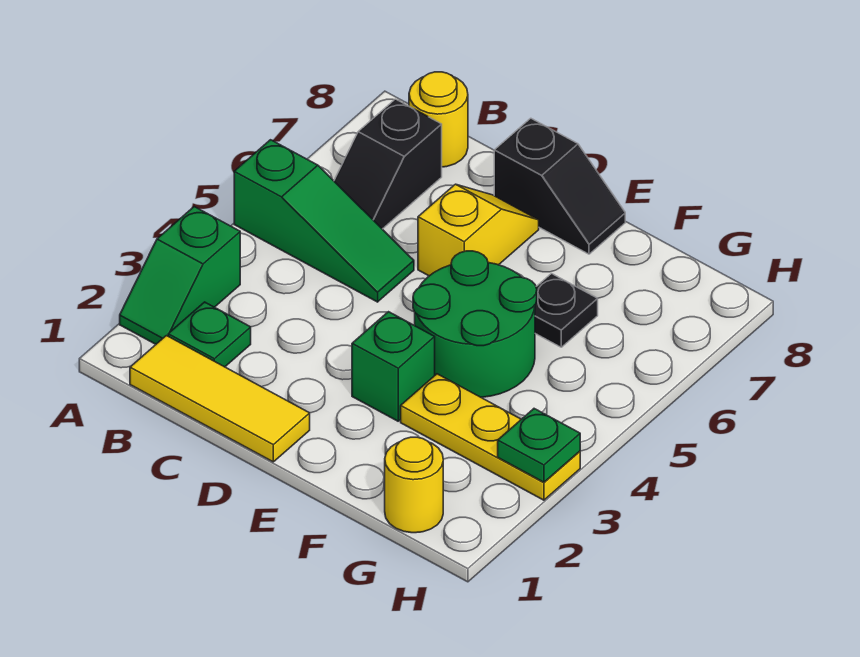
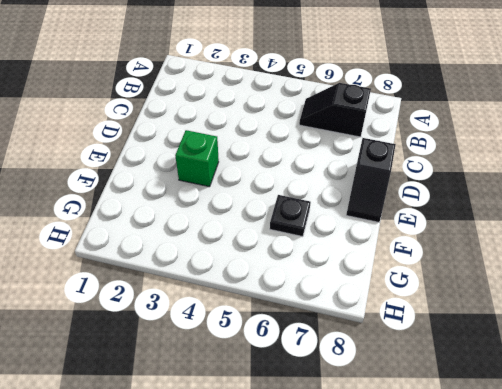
none -> green slope A2:A3 level 1 top 3
none -> green slope A5:C5 level 1 top A
none -> yellow tile B1:D1 level 1

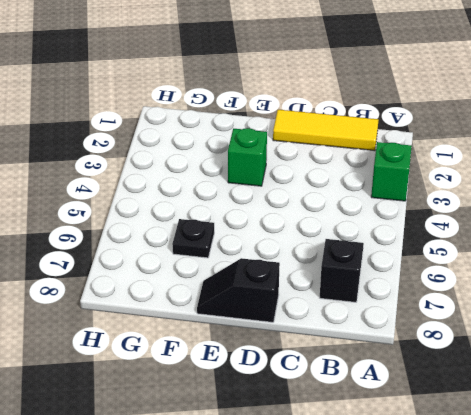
none -> green slope A5:C5 level 1 top A
none -> green plate B2 level 1
none -> yellow round brick B8 level 1

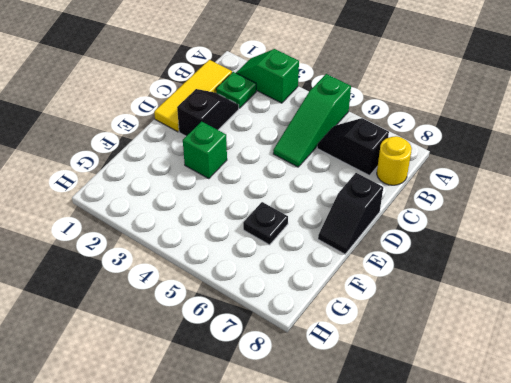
black slope C2:D2 level 1 top D -> none
none -> yellow slope D6:D7 level 1 top 6
none -> green round brick E4:F5 level 1
none -> yellow plate F3:H3 level 1

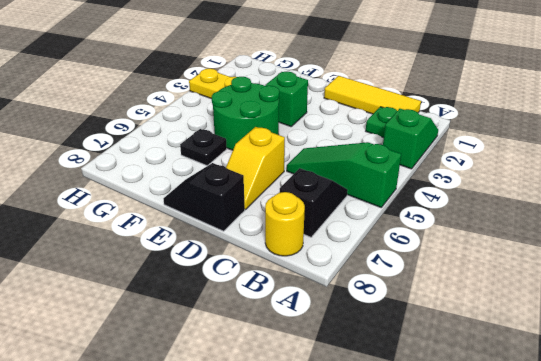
none -> yellow round brick G1 level 1
none -> green plate H3 level 2

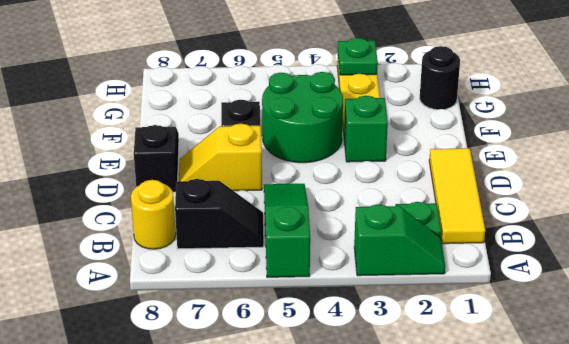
black round brick G1 level 1 -> yellow round brick G1 level 1

